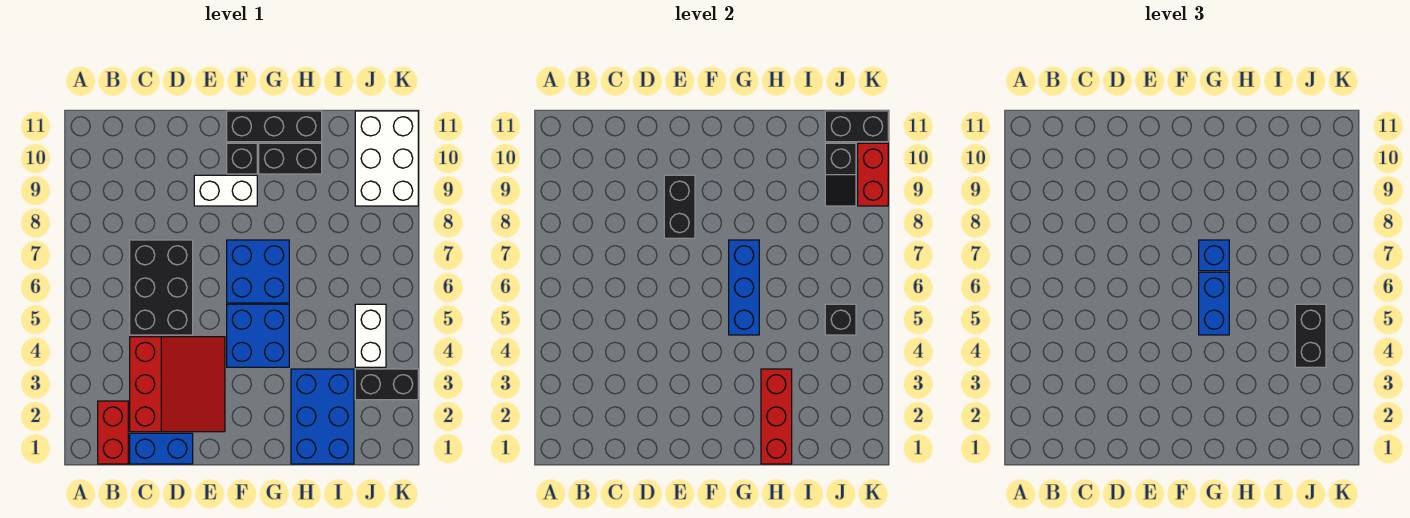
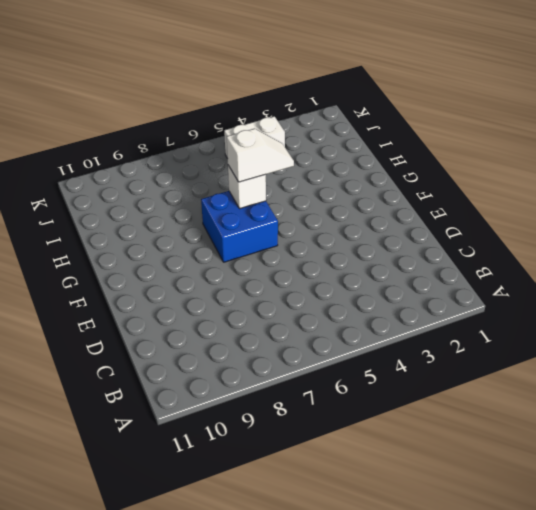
white slope G5:G6 level 3 top 6 -> blue brick G5:G6 level 3
white brick G6 level 2 -> blue brick G5:G7 level 2
none -> red brick B1:B2 level 1
none -> blue brick C1:D1 level 1
none -> red slope C2:E4 level 1 top C

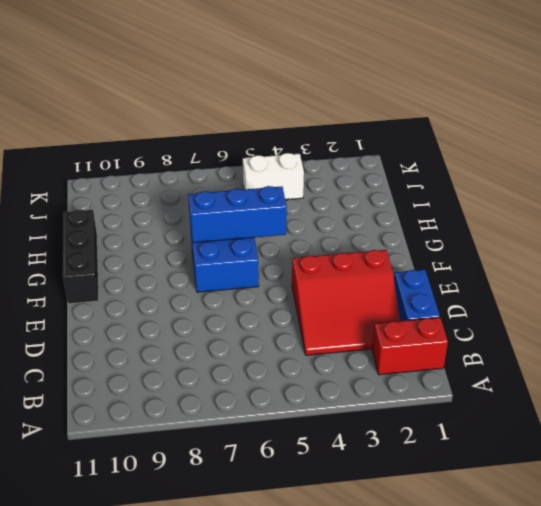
red slope C2:E4 level 1 top E -> red slope C2:E4 level 1 top C
none -> black brick C5:D7 level 1
none -> white brick E9:F9 level 1
none -> blue brick F4:G5 level 1

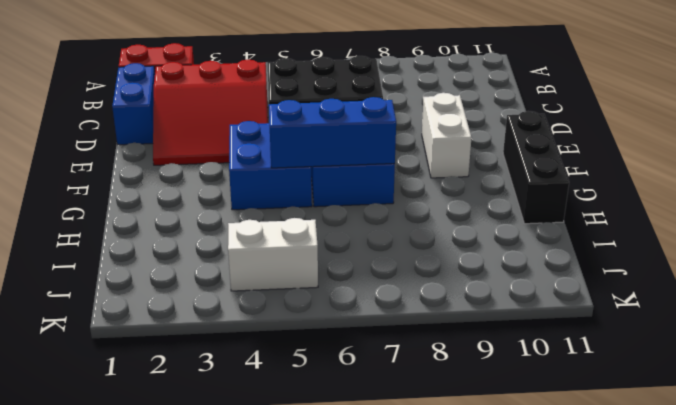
none -> black brick F10 level 1
none -> black brick G10:H10 level 1
none -> blue brick H1:I3 level 1

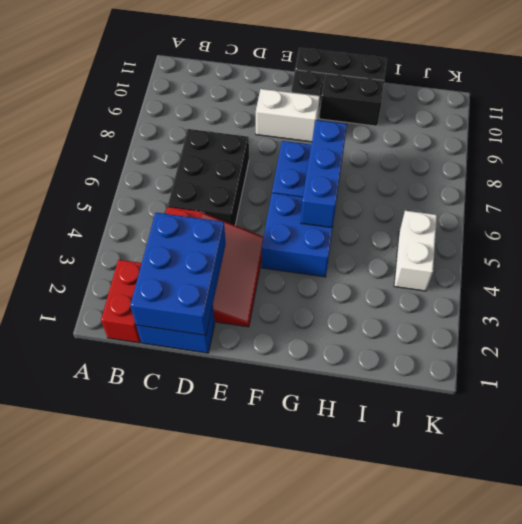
blue brick C1:D3 level 2 -> blue brick H1:I3 level 1
none -> black brick J3:K3 level 1
none -> white brick J9:K11 level 1
none -> black brick E8:E9 level 2

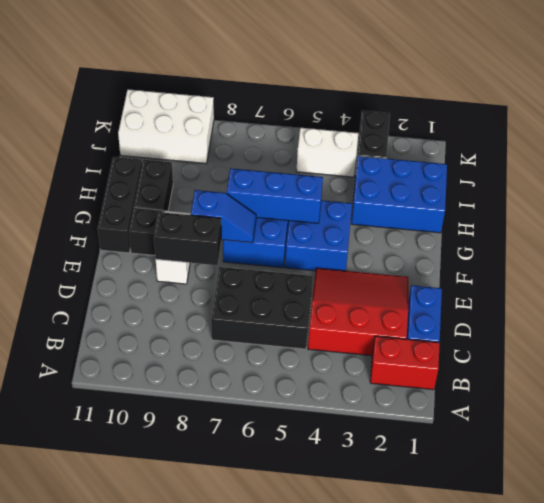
blue slope F7:F8 level 2 top 8 -> none
none -> red brick H1:H3 level 2
none -> black brick J5 level 2
none -> black slope J9:J10 level 2 top 10

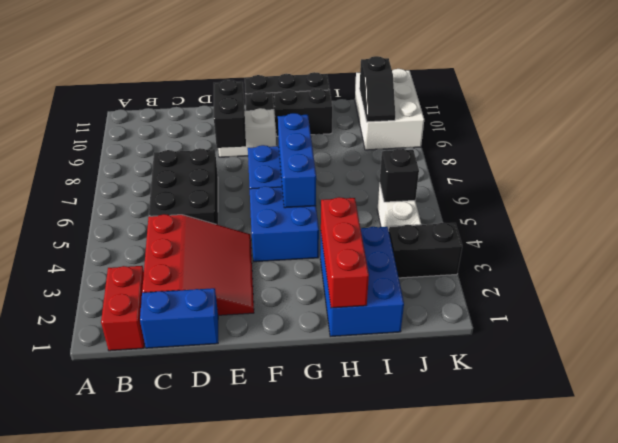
none -> black brick J11:K11 level 2
none -> red brick K9:K10 level 2
none -> blue brick G5:G6 level 3

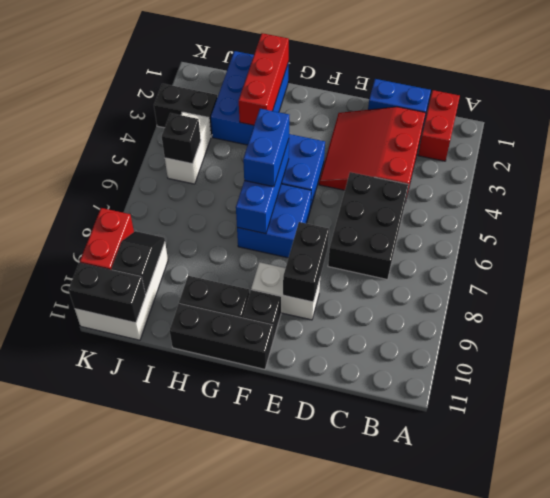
none -> blue brick G7 level 3
none -> black brick J4:J5 level 3

